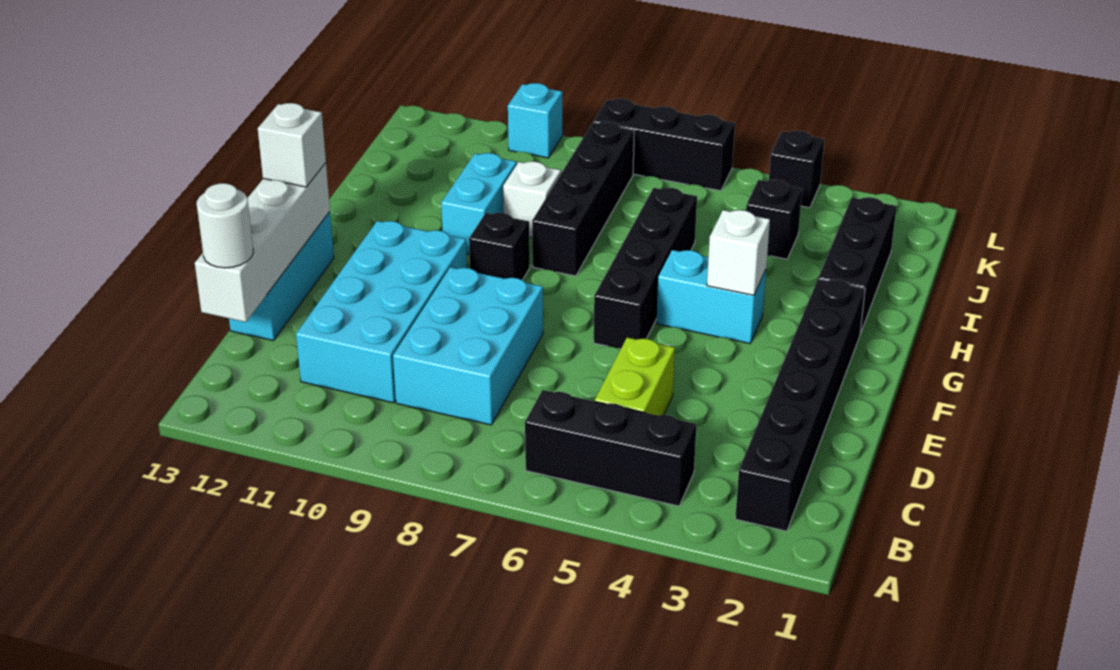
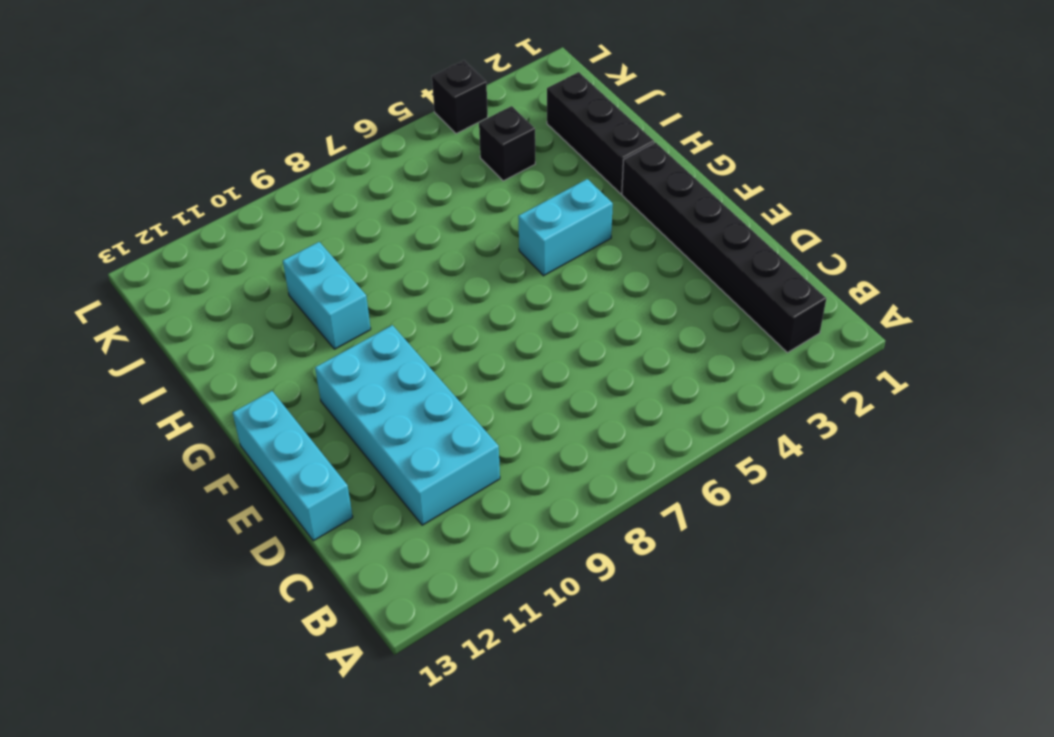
none -> black brick B4:B6 level 1
none -> lime brick C5:D5 level 1
none -> cyan brick C8:E9 level 1

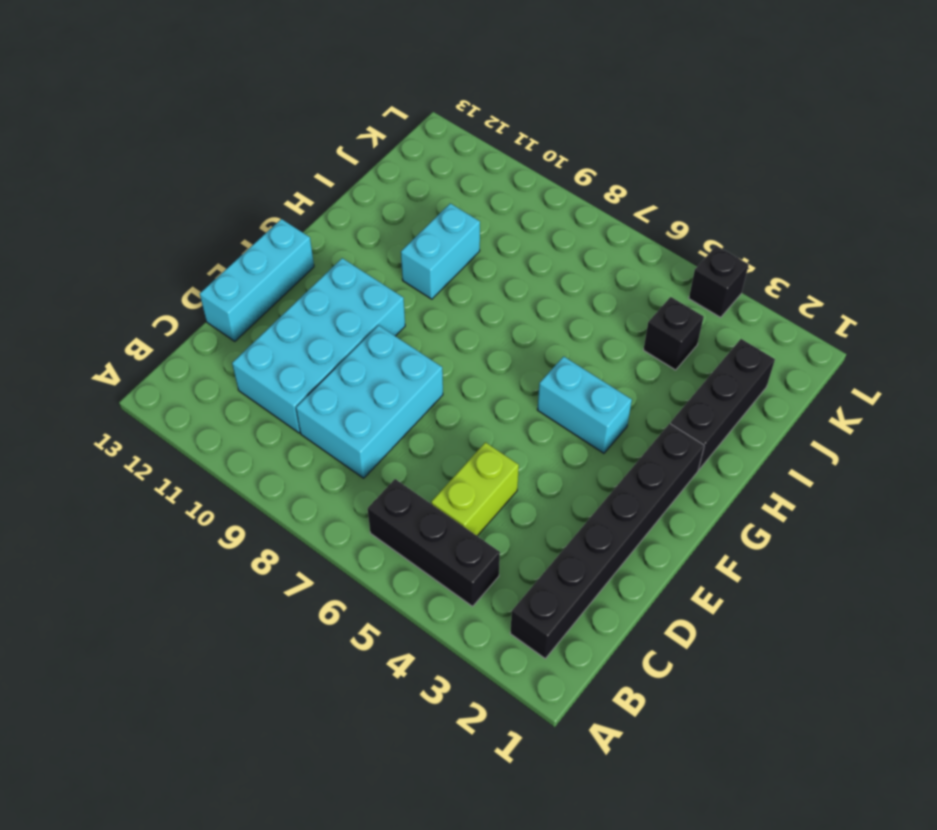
none -> black brick F6:I6 level 1
none -> black brick G9 level 1
none -> black brick H8:K8 level 1

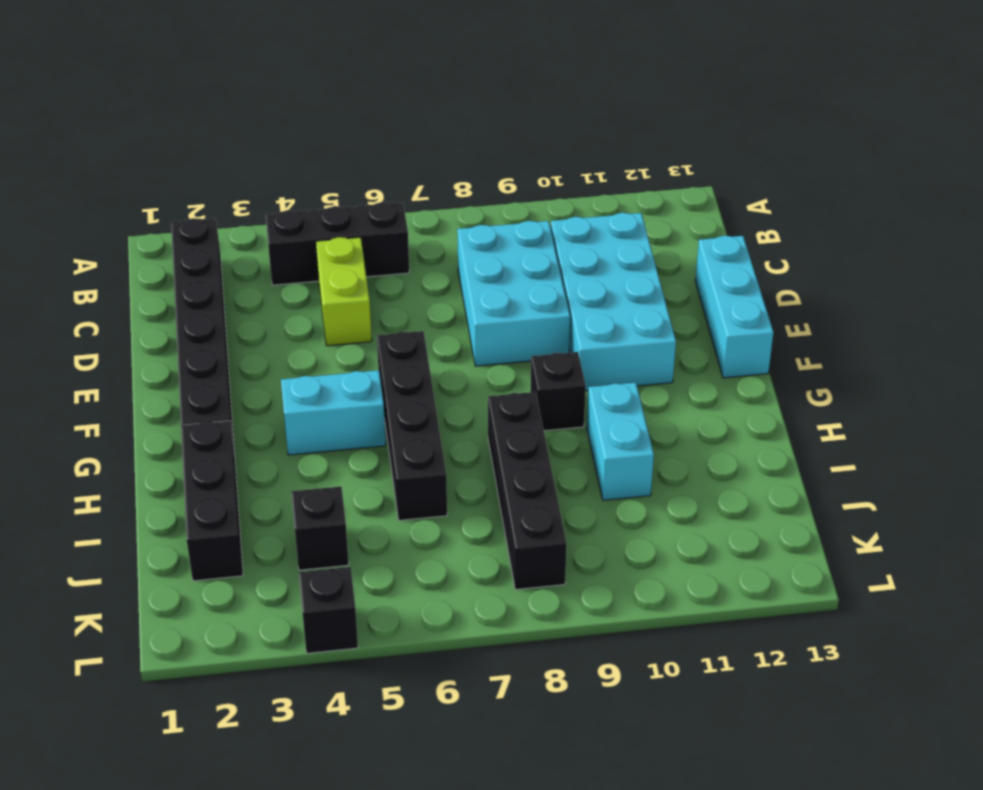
none -> white brick I9 level 1
none -> black brick L6:L8 level 1
none -> cyan brick L10 level 1

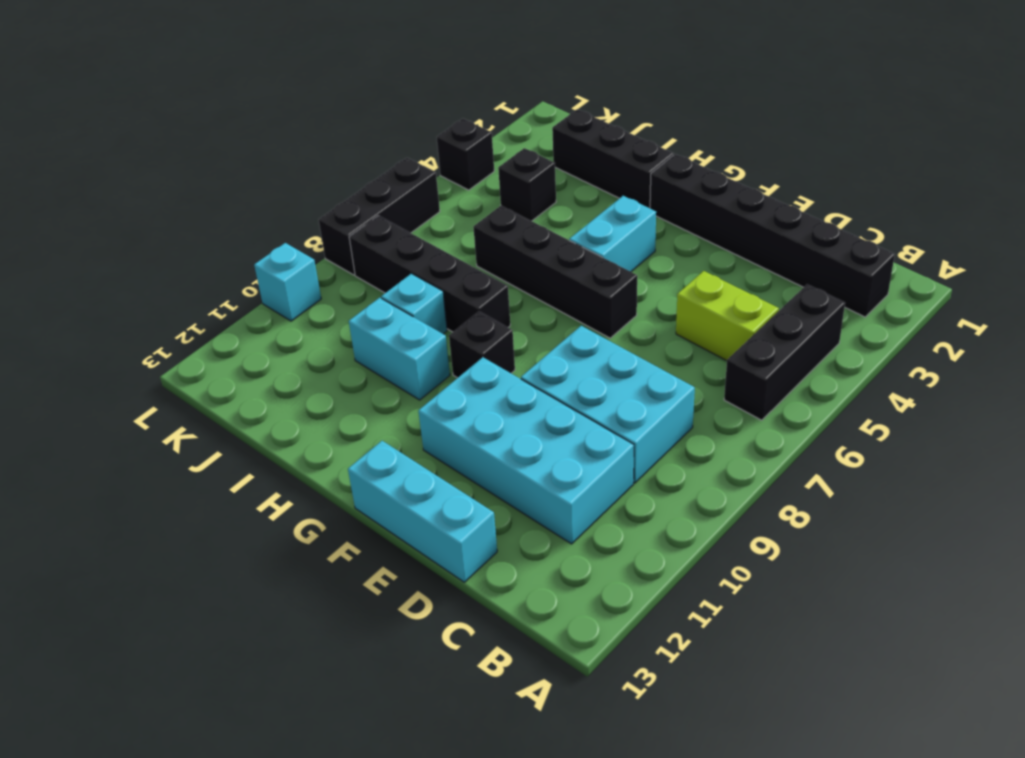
cyan brick I9 level 1 -> white brick I9 level 1
none -> white brick C13:F13 level 2
none -> white brick G4 level 2
none -> white round brick C13 level 3

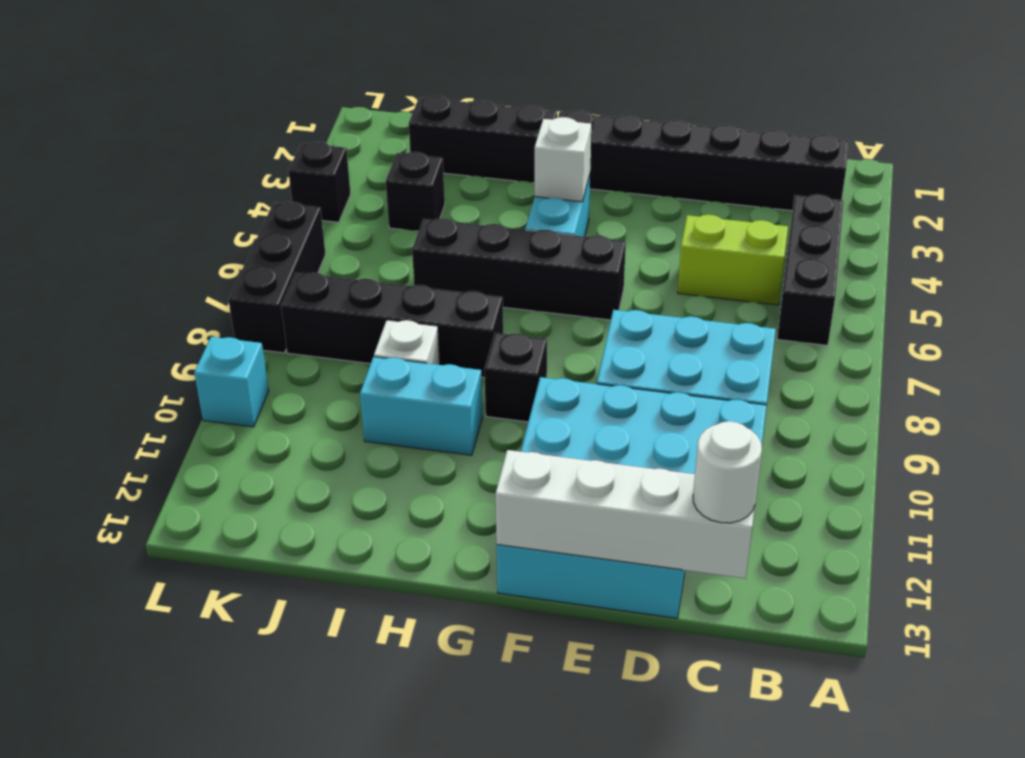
none -> white brick F13 level 3

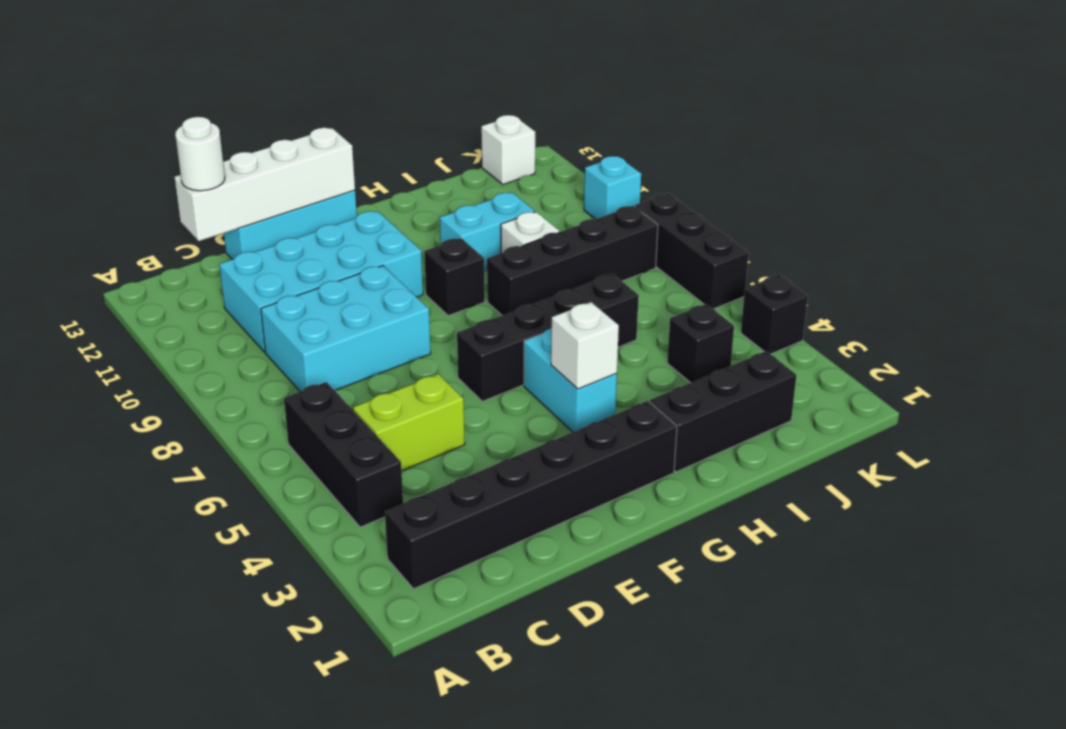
white brick K13 level 1 -> white brick F13 level 3

